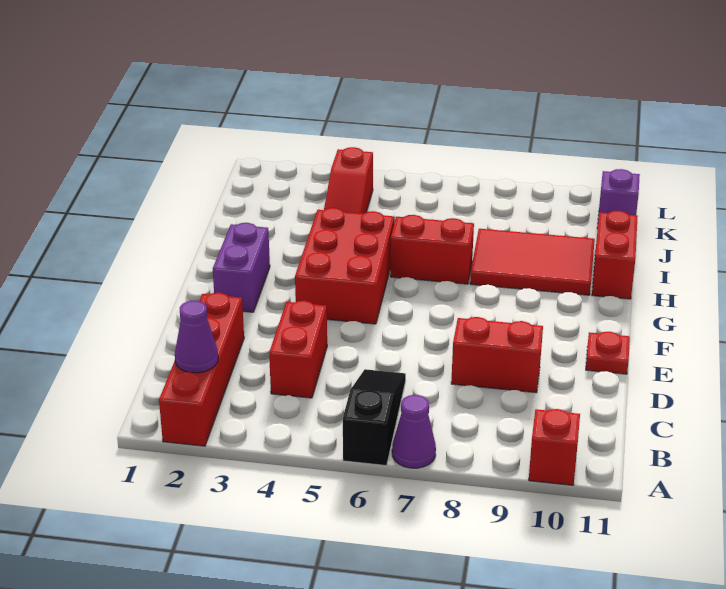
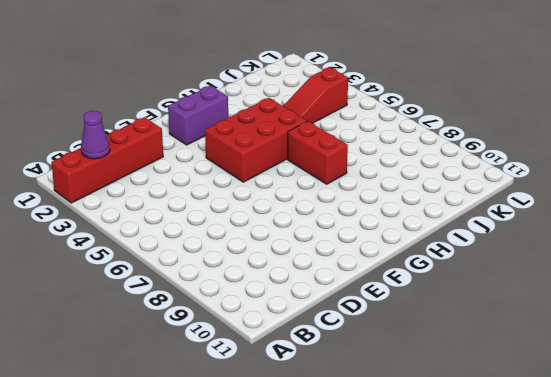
none -> black slope A6:C6 level 1 top A
none -> purple cone A7 level 1
none -> red brick A10 level 1

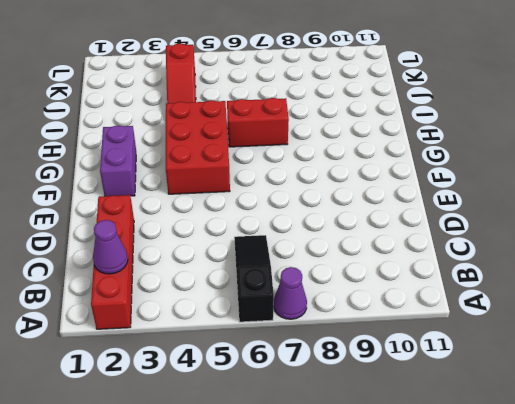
none -> red brick A10 level 1
none -> red brick C4:D4 level 1
none -> red brick D8:D9 level 1

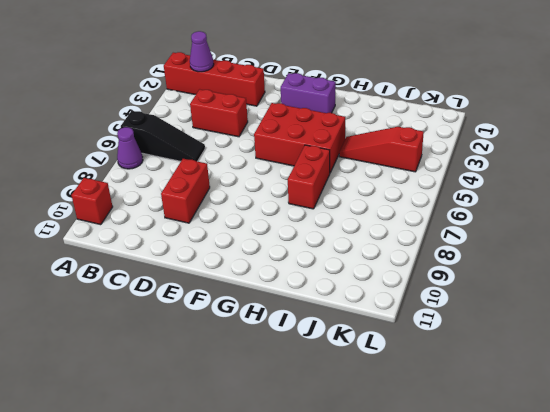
none -> red plate E11 level 1
none -> red tile H8:I10 level 1
none -> red brick H11:I11 level 1

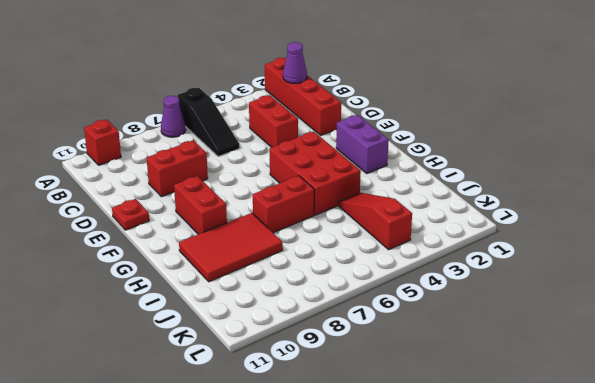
red brick F9:G9 level 1 -> red brick H11:I11 level 1
none -> purple brick K11 level 1

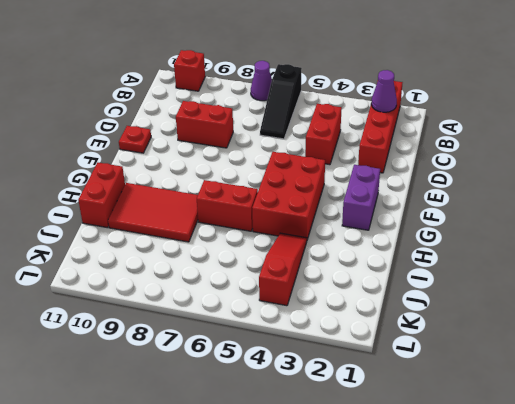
none -> purple brick K11 level 1

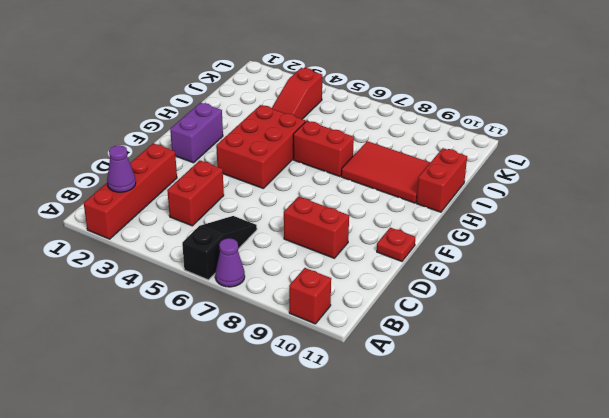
none -> purple brick K11 level 1

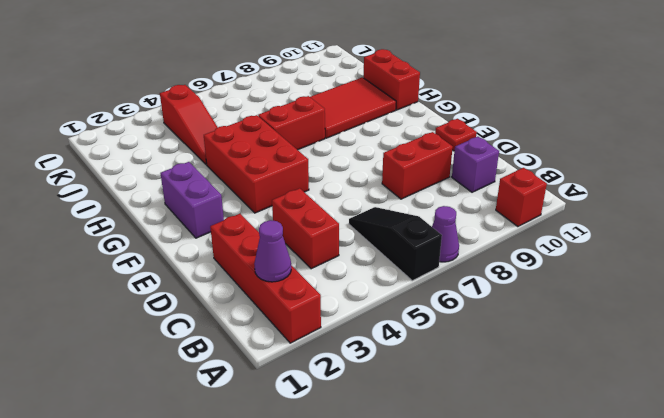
purple brick C10 level 1 -> purple brick K11 level 1

